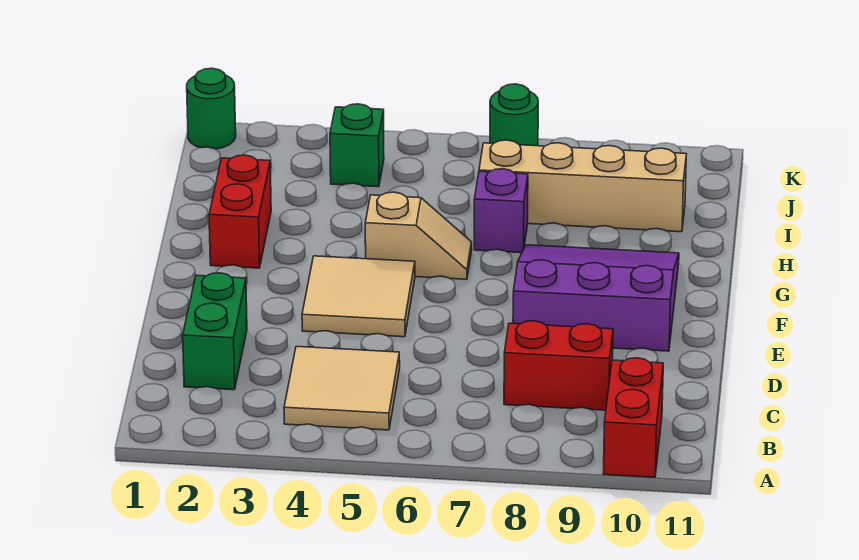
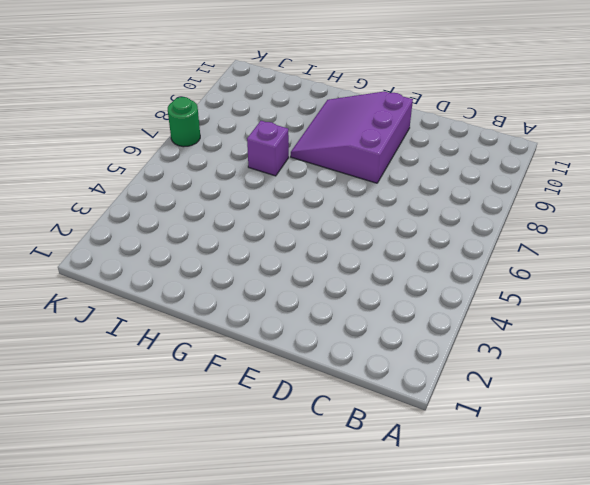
none -> red brick A10:B10 level 1
none -> tan tile B4:C5 level 1
none -> green brick C2:D2 level 1

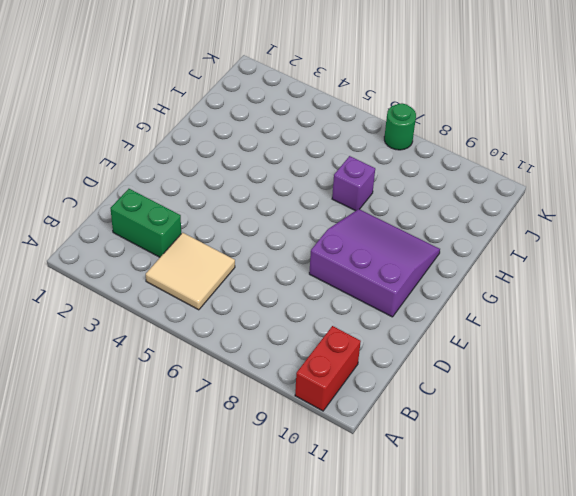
green brick C2:C3 level 1 -> green brick C2:D2 level 1
none -> red brick C8:C9 level 1
none -> tan tile E4:F5 level 1
none -> red brick G2:H2 level 1

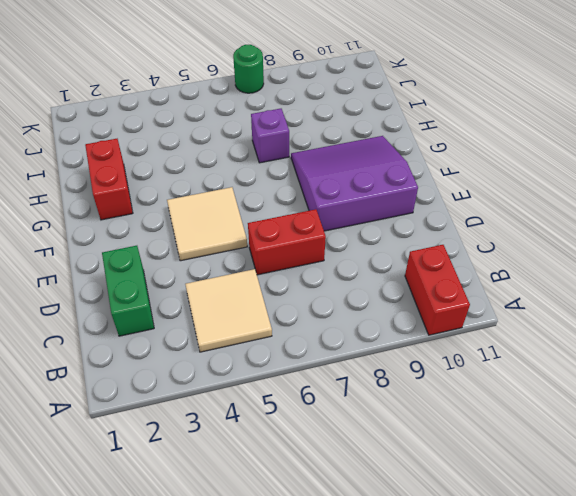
red brick D6:D7 level 1 -> red brick C8:C9 level 1
none -> tan slope G5:G6 level 1 top 5
none -> tan brick I7:I10 level 1
none -> green brick J4 level 1

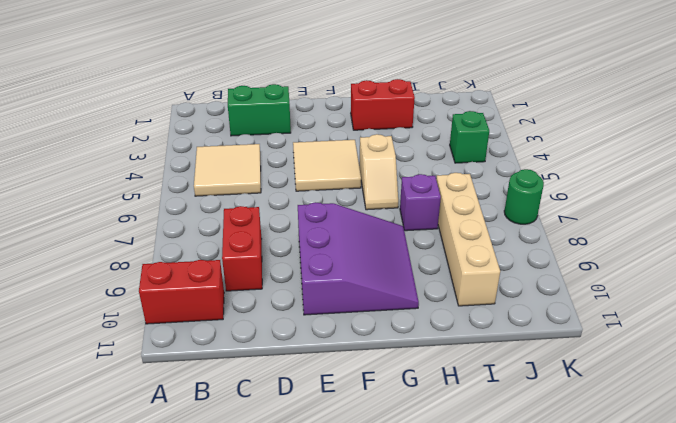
none -> green round brick K1 level 1

